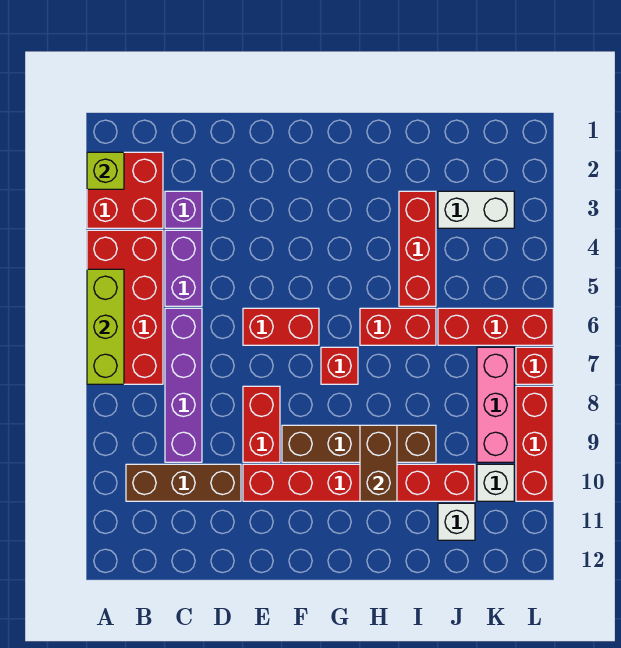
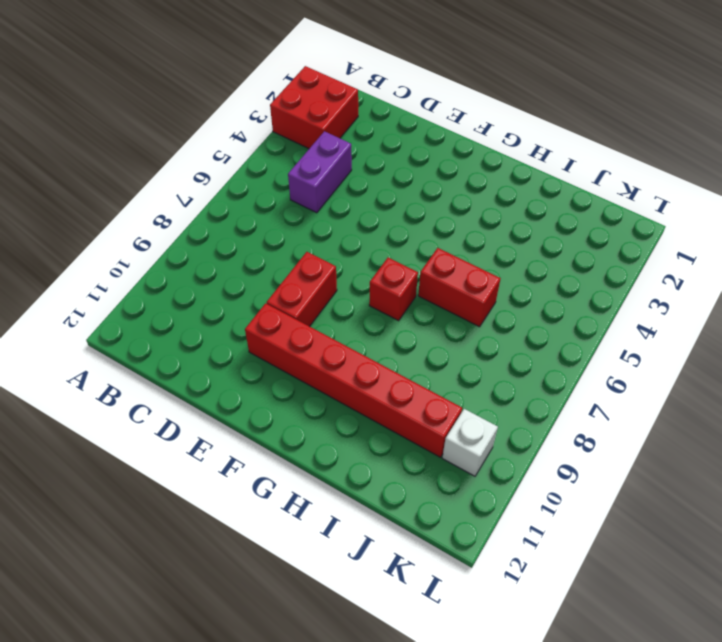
none -> red brick A4:B7 level 1
none -> brown brick B10:D10 level 1
none -> purple brick C3 level 1

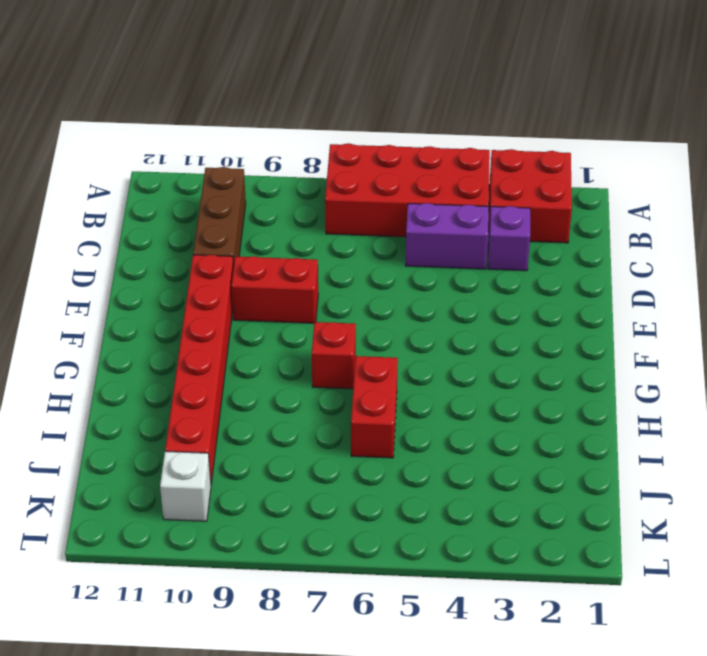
none -> purple brick C6:C9 level 1
none -> red brick E6:F6 level 1
none -> brown brick F9:I9 level 1

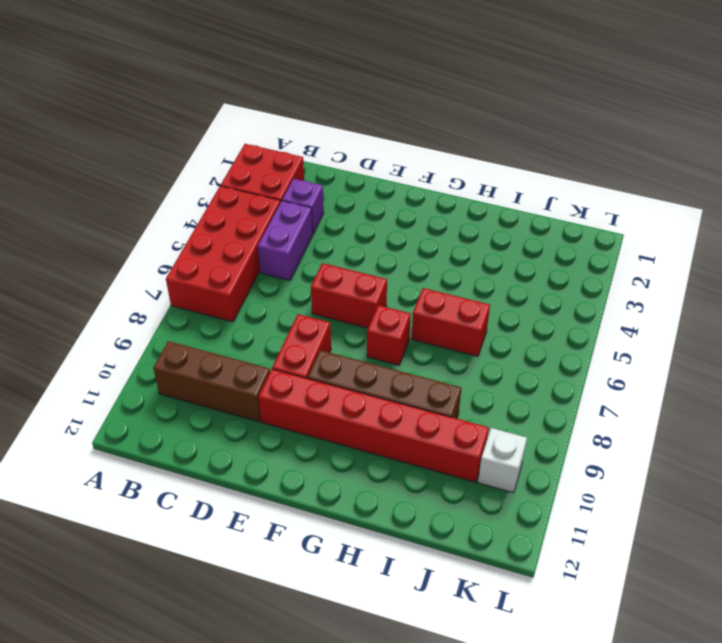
none -> purple brick C6:C9 level 1
none -> red brick I3:I5 level 1
none -> white brick J3:K3 level 1

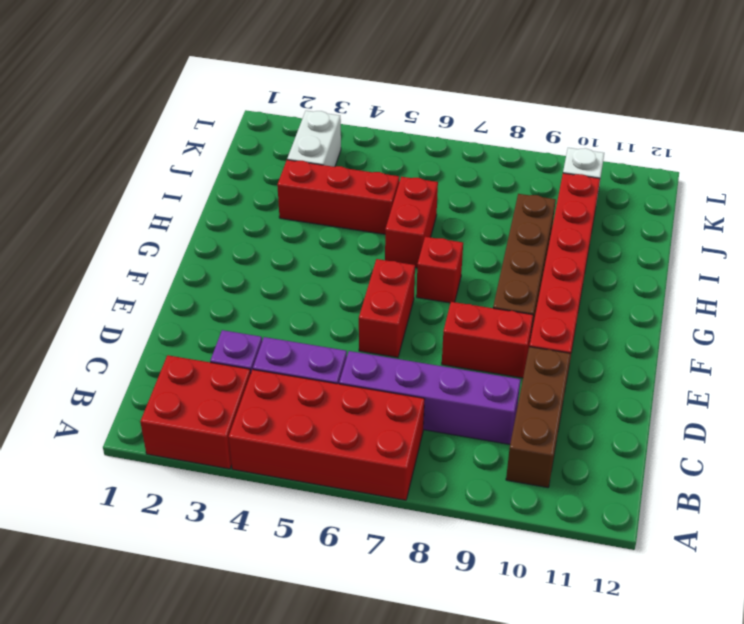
none -> red brick J6:L6 level 1
none -> white brick J11 level 1
none -> pink brick K7:K9 level 1

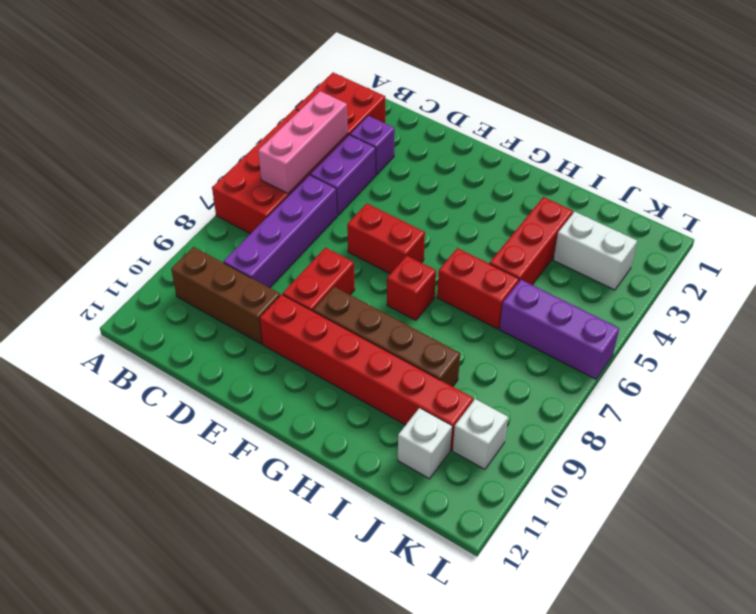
pink brick B4:B6 level 2 -> pink brick K7:K9 level 1
purple brick J6:L6 level 1 -> red brick J6:L6 level 1
none -> red brick L7 level 1
none -> red brick L8:L10 level 1
none -> lime brick A2 level 2

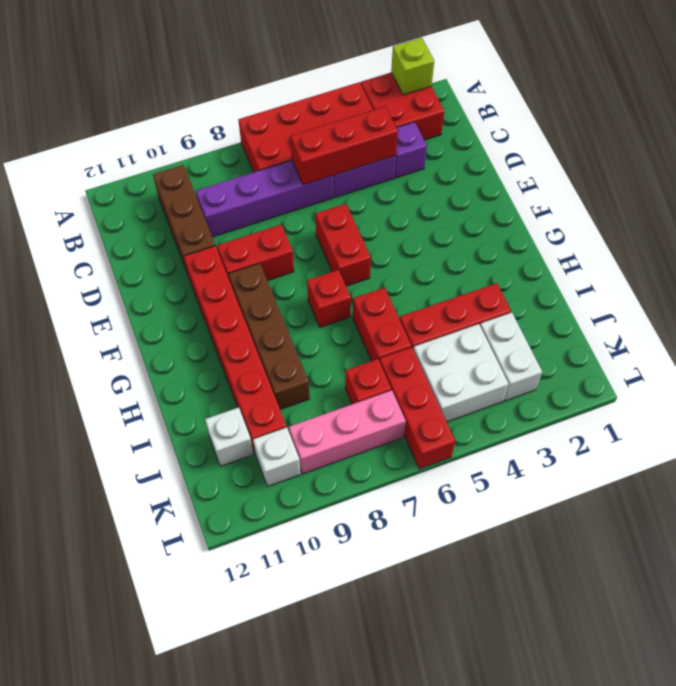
red brick C4:C6 level 2 -> red brick L8:L10 level 1
white brick J4:K5 level 1 -> none
red brick J7 level 1 -> red brick L7 level 1
none -> lime brick A5:A7 level 2
none -> brown brick H9:H10 level 2

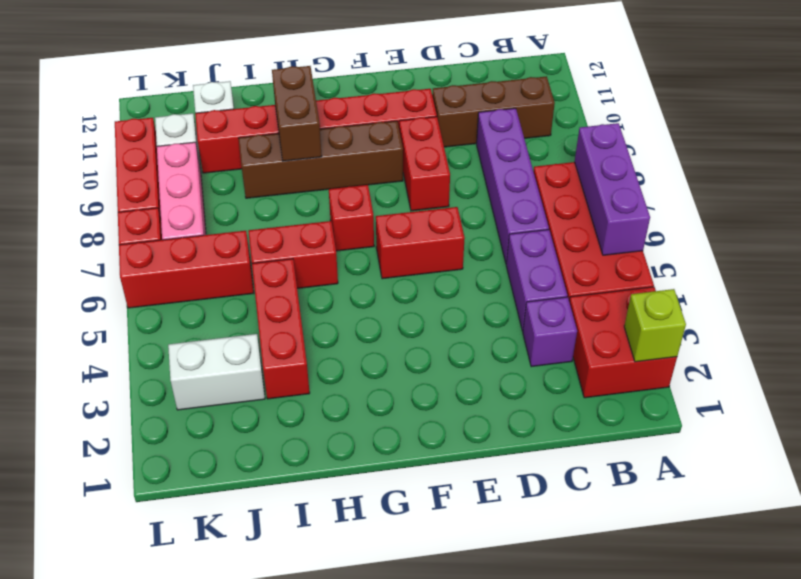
purple brick A5:A7 level 2 -> lime brick A5:A7 level 2

